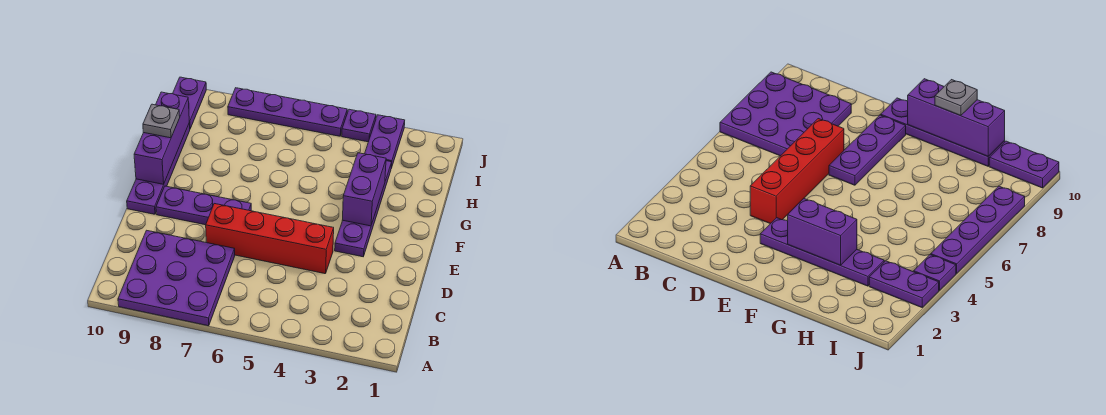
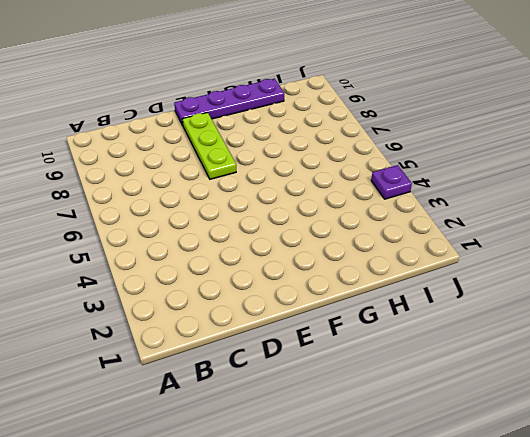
lime plate E7:E9 level 1 -> purple plate E7:E9 level 1
none -> purple plate A7:C9 level 1
none -> red brick D4:D7 level 1
none -> purple plate E3:H3 level 1

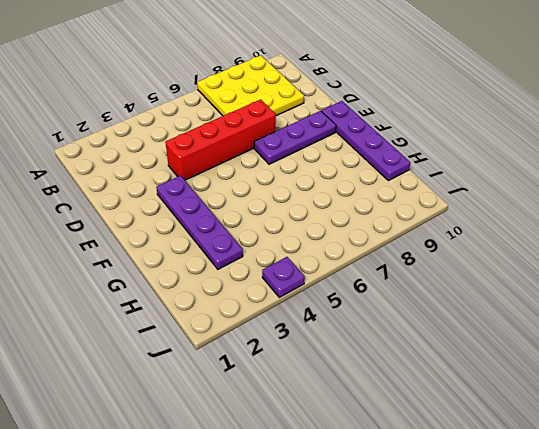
yellow plate A7:C9 level 1 -> purple plate A7:C9 level 1
none -> purple plate I3:J3 level 1
none -> purple plate I10:J10 level 1
none -> purple plate J5:J8 level 1

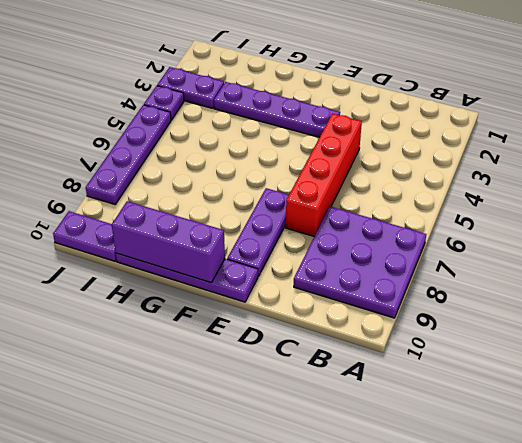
none -> purple brick F3:G3 level 2
none -> grey plate G10 level 3

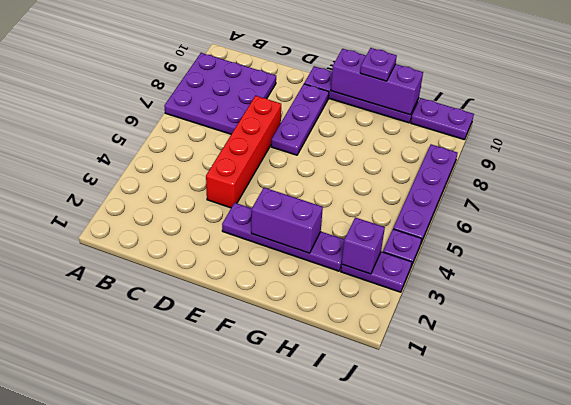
purple plate G10 level 3 -> grey plate G10 level 3
purple brick I3 level 2 -> none

